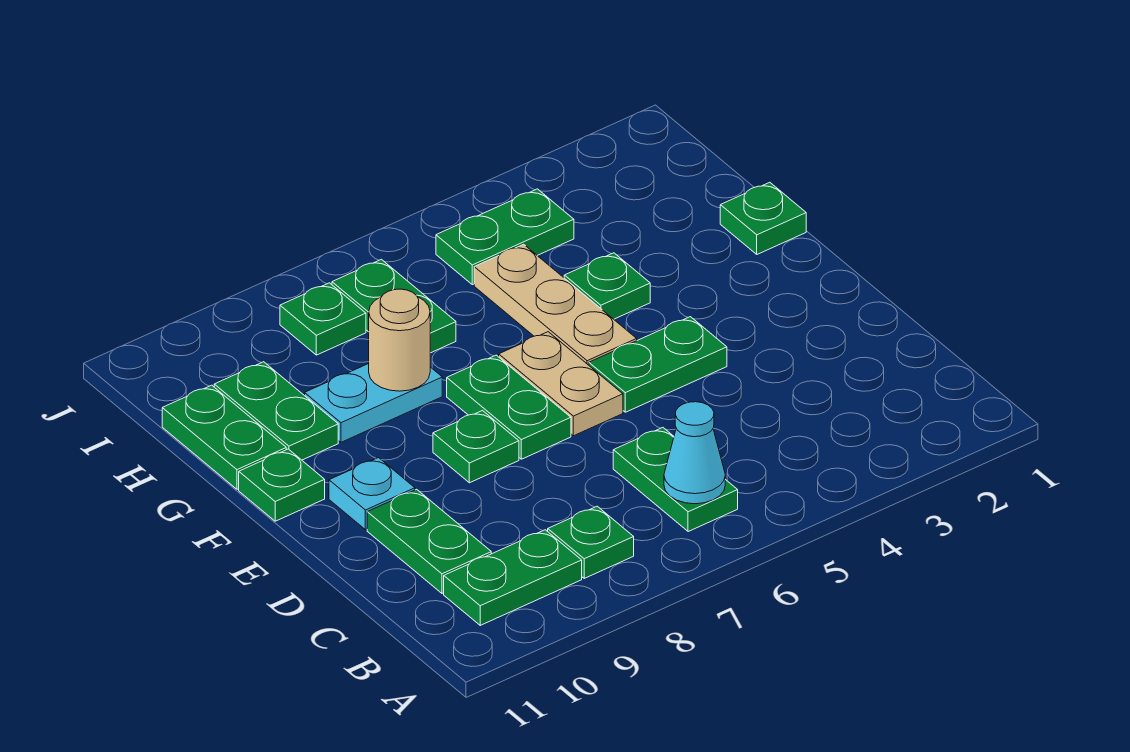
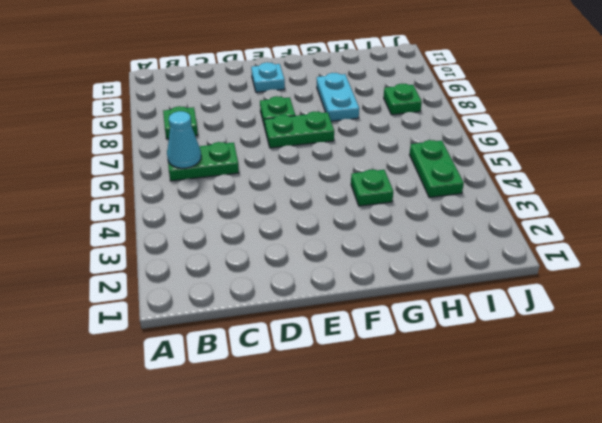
none -> green plate B9:B10 level 1
none -> green plate C10:D10 level 1
none -> green plate E4:E5 level 1

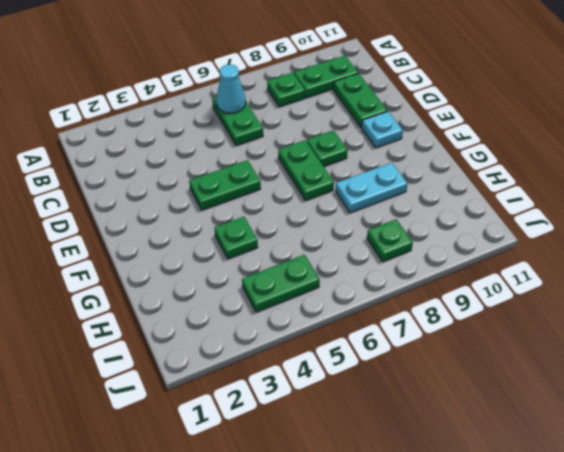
none -> tan plate E6:F6 level 1
none -> tan plate F5:H5 level 1
none -> green plate F11 level 1

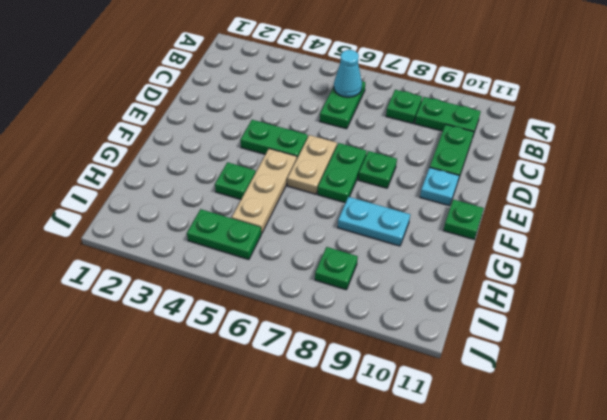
none -> green plate G1 level 1
none -> green plate G10:H10 level 1
none -> green plate G11:H11 level 1

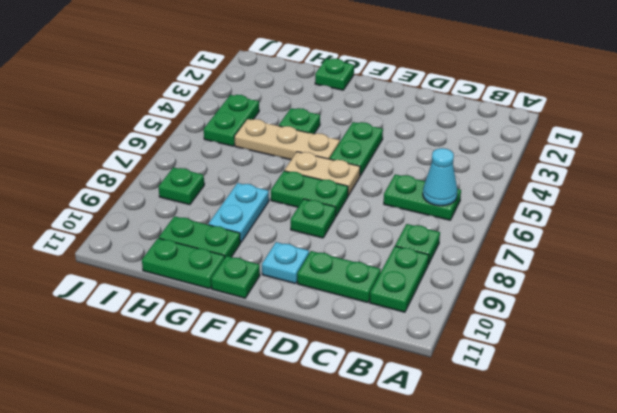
none -> green plate H7:I7 level 1
none -> tan round brick G8 level 2

